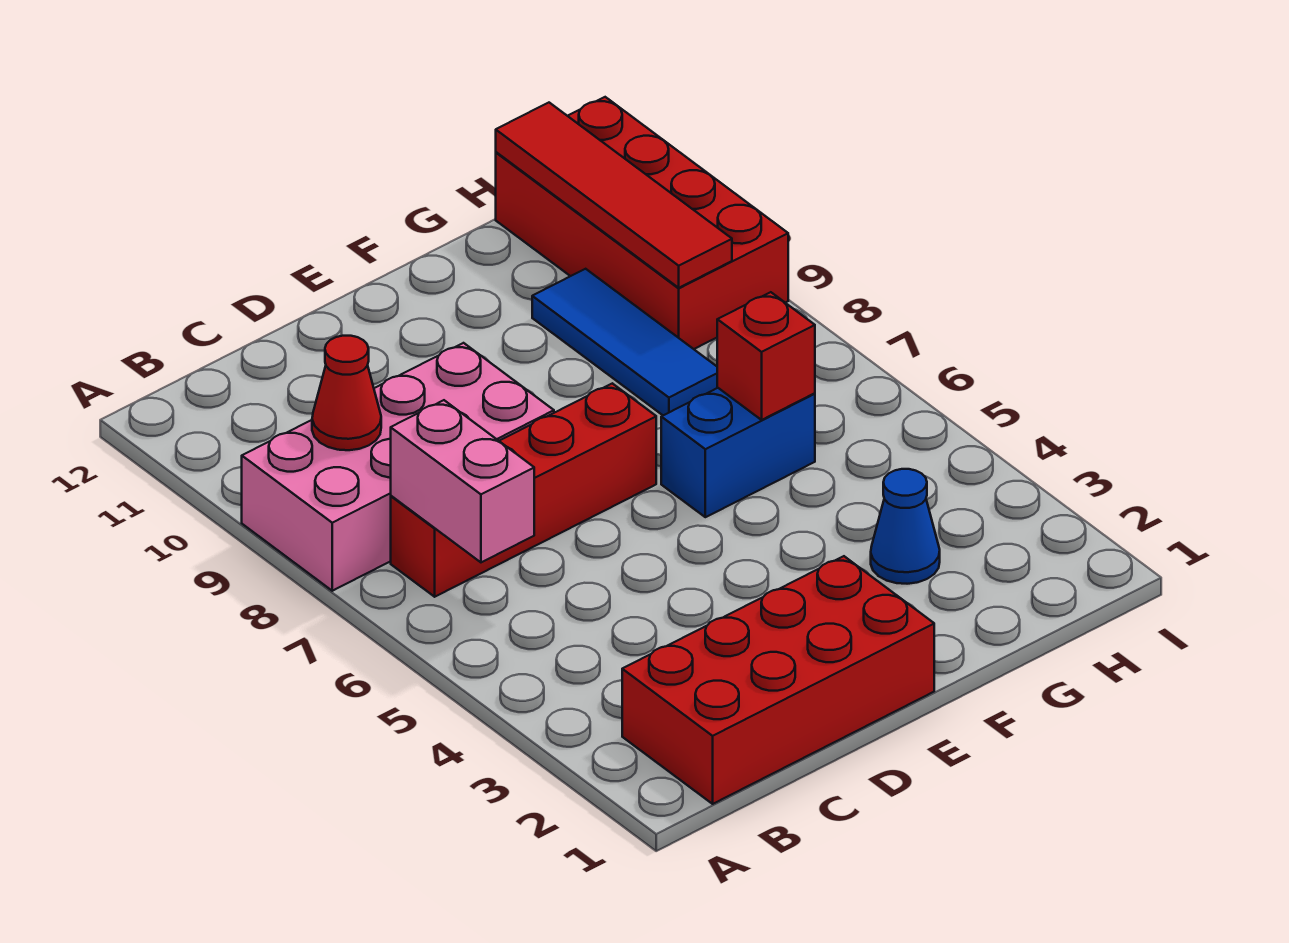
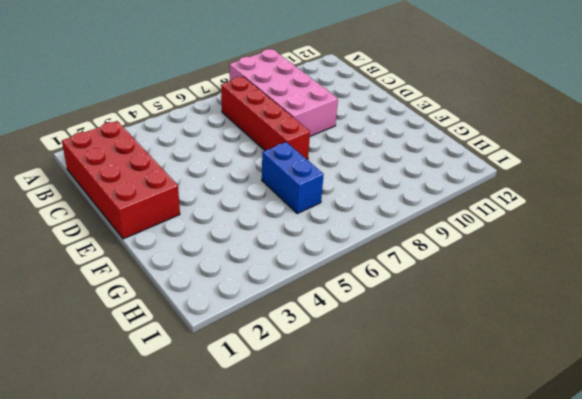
none -> blue cone G3 level 1
none -> blue tile G8:G10 level 1

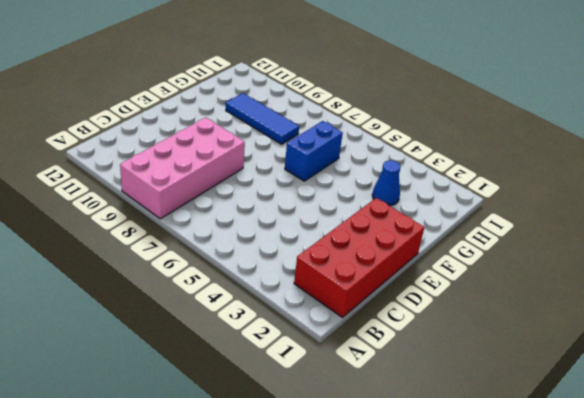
none -> red brick B7:E7 level 1
none -> red brick H9:I12 level 1

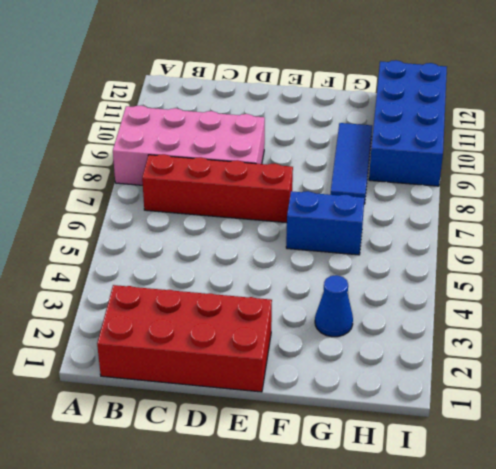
blue brick H9:I12 level 1 -> red brick H9:I12 level 1
none -> pink brick B6:B7 level 2
none -> red cone B9 level 2

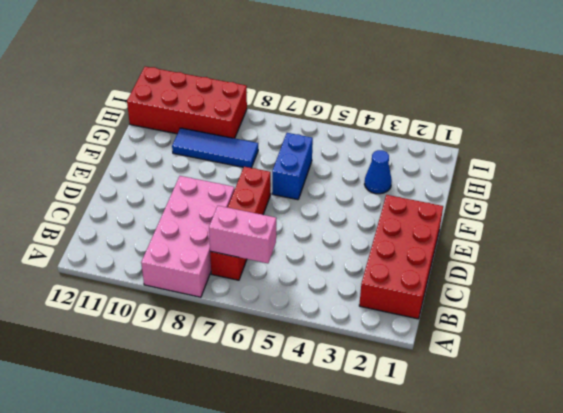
none -> red cone B9 level 2
none -> red brick G6 level 2

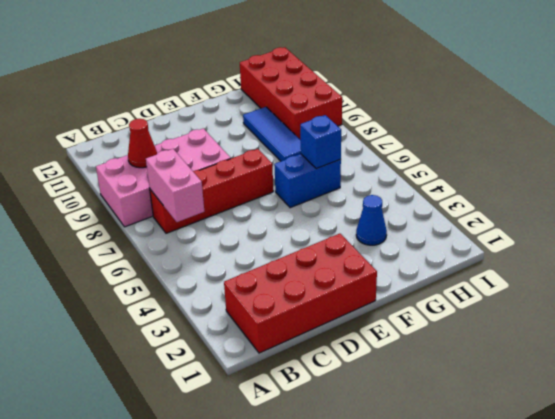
blue brick G6 level 2 -> red brick G6 level 2
none -> red tile H9:H12 level 2

